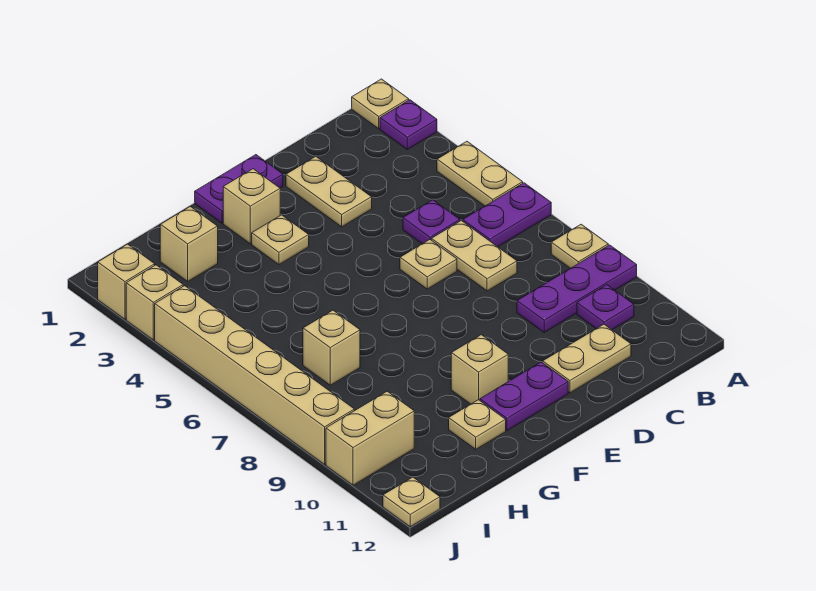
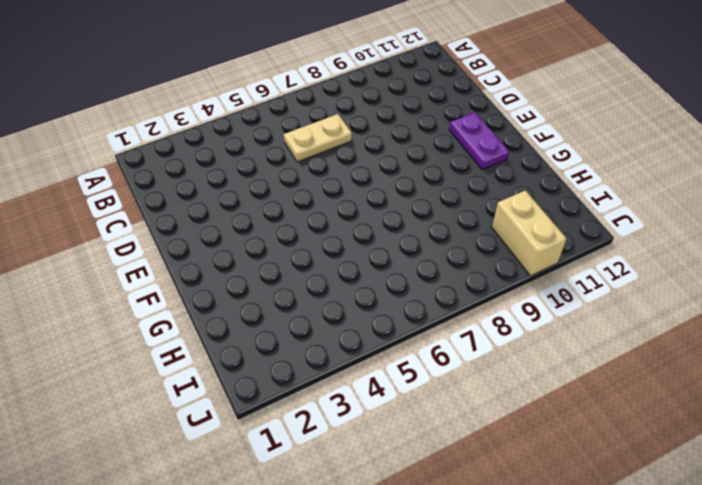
none -> tan plate A1 level 1
none -> purple plate A2 level 1
none -> tan plate A4:A5 level 1

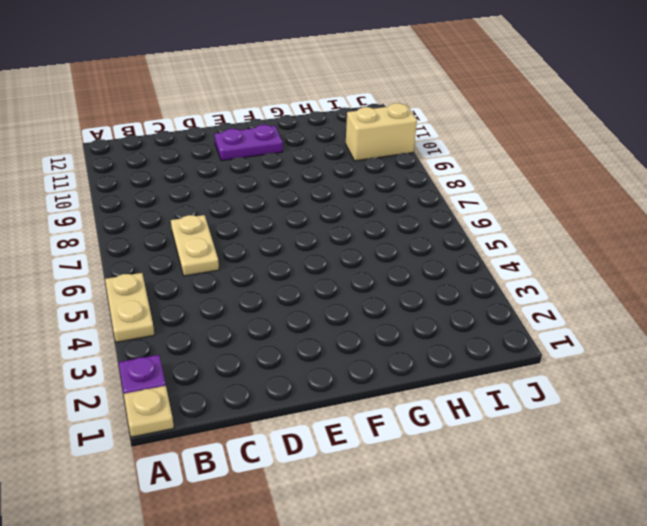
none -> purple plate A6:B6 level 1
none -> tan plate A8 level 1
none -> purple plate A9:C9 level 1

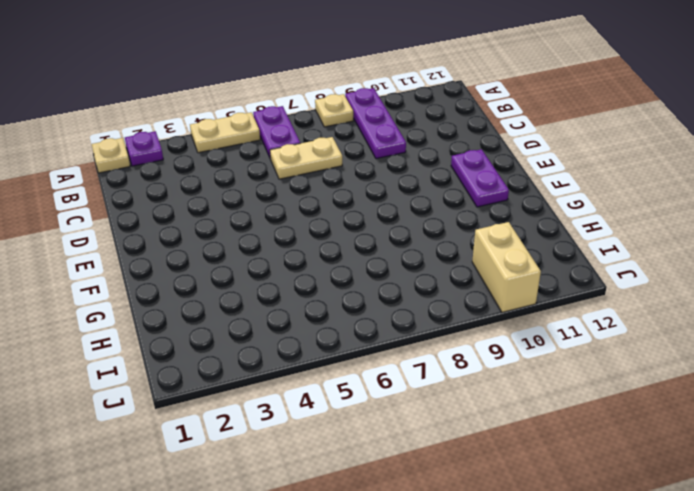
none -> purple plate B10 level 1
none -> purple plate C5 level 1
none -> tan plate C11:D11 level 1

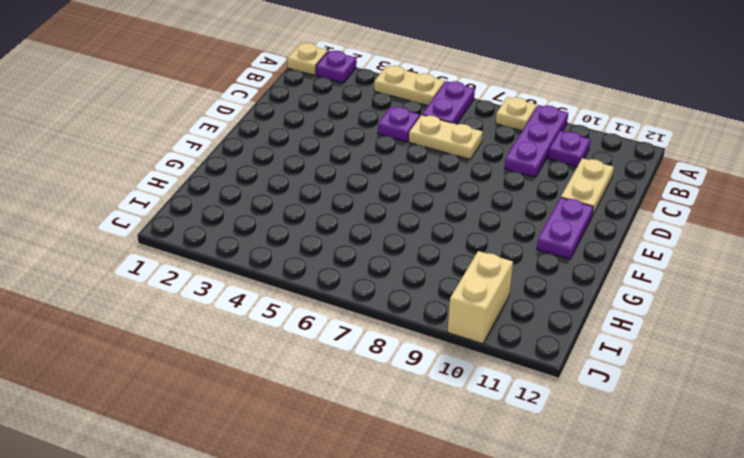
none -> tan plate D2:D3 level 1
none -> tan plate D6 level 1
none -> purple plate E1:F1 level 1

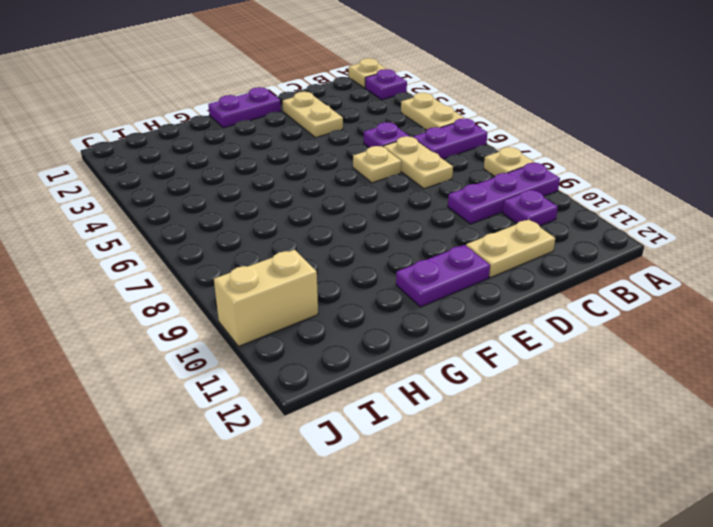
none -> tan brick F2 level 1
none -> tan plate F3 level 1
none -> tan brick F10 level 1

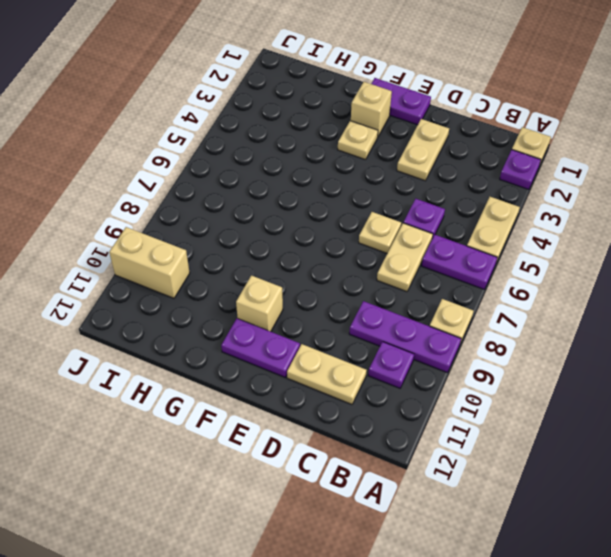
none -> tan plate G11 level 1
none -> tan brick H2 level 1
none -> tan brick H7 level 1

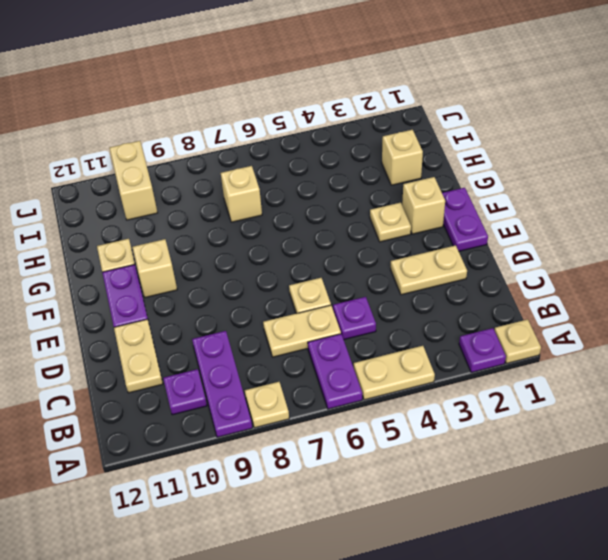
none -> tan brick J2 level 1
none -> tan brick J3 level 1
none -> tan brick J4:J9 level 1

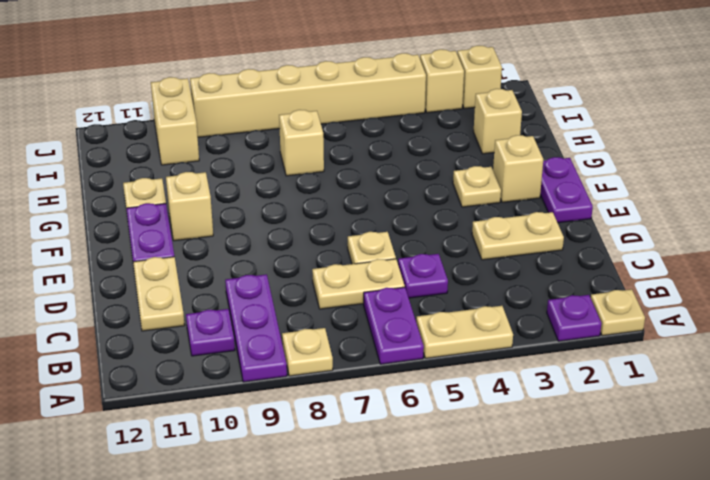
none -> tan plate J12 level 1

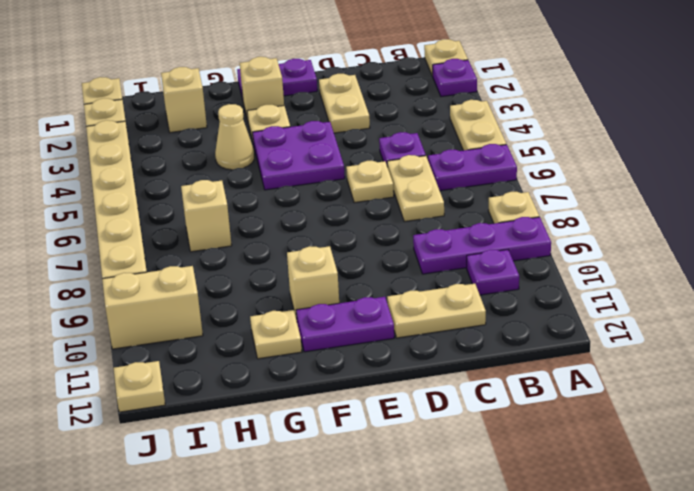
purple plate E4:F5 level 1 -> none
tan cone G4 level 1 -> none

